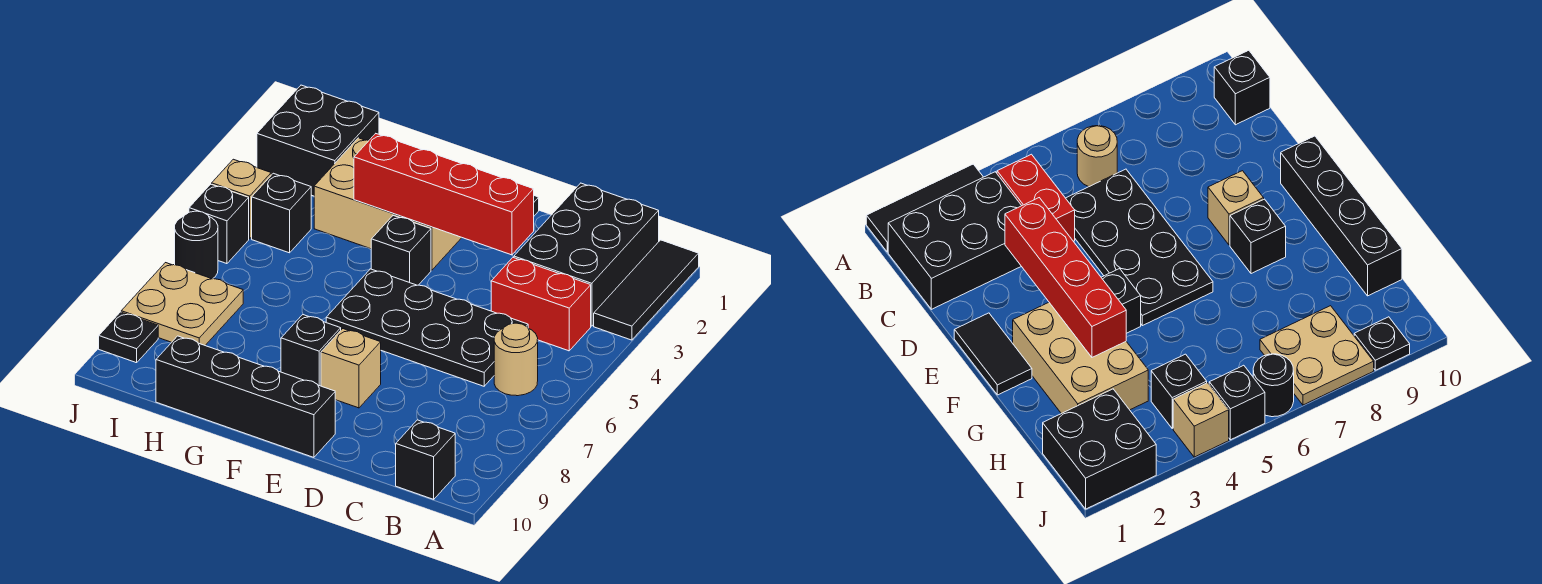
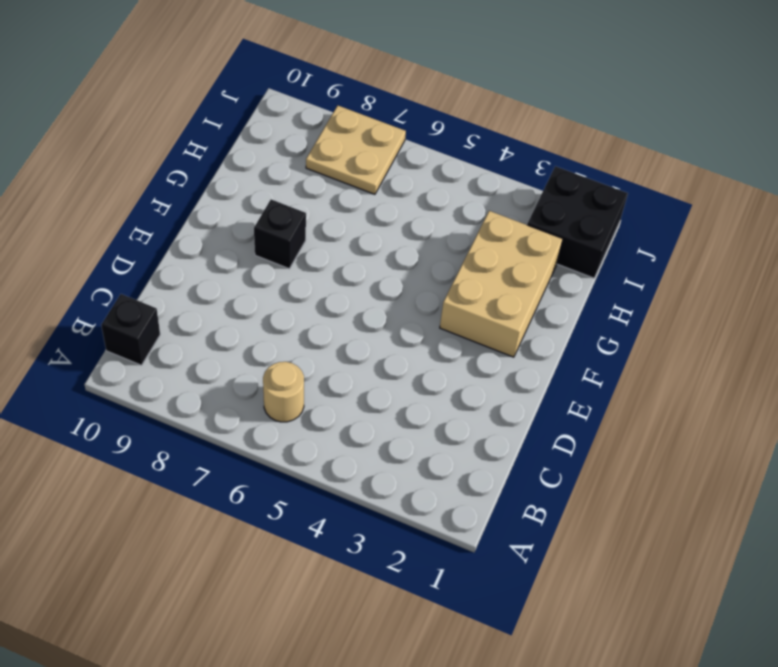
none -> black tile A1:A3 level 1
none -> black brick B1:C3 level 1
none -> red brick B4:C4 level 1

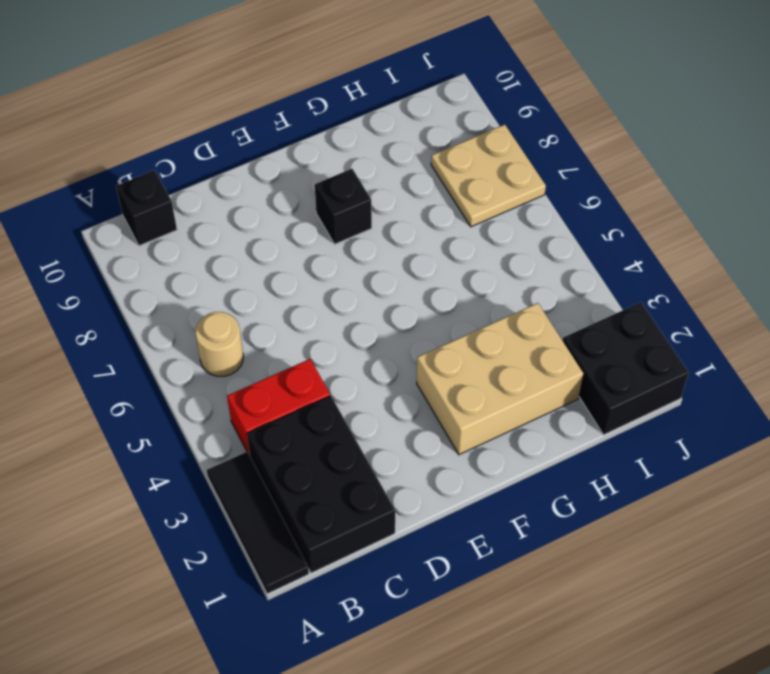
none -> black plate C5:F6 level 1
none -> black tile E1:F1 level 1
none -> tan brick E8 level 1

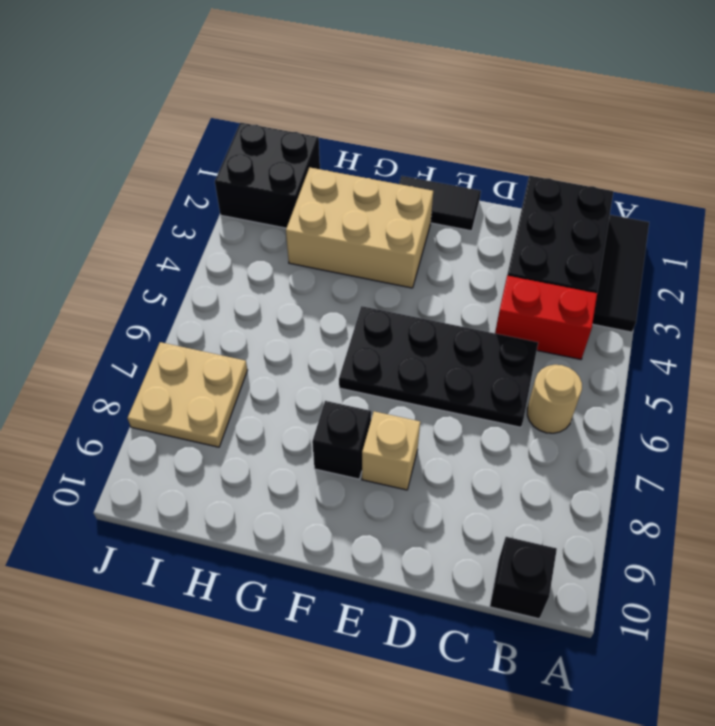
none -> black brick E10:H10 level 1
none -> black brick F4 level 1
none -> black brick I4 level 1

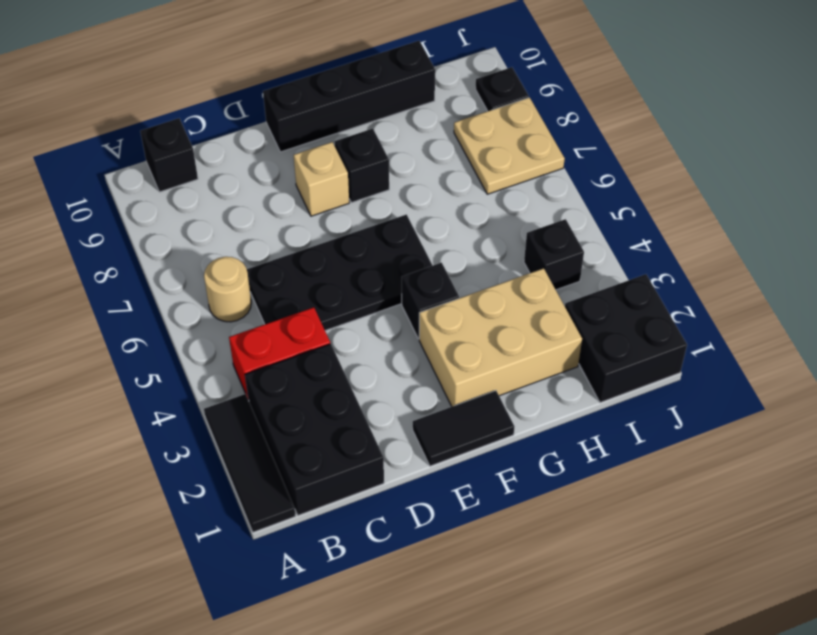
none -> tan brick J4 level 1
none -> black brick J5 level 1
none -> black round brick J6 level 1

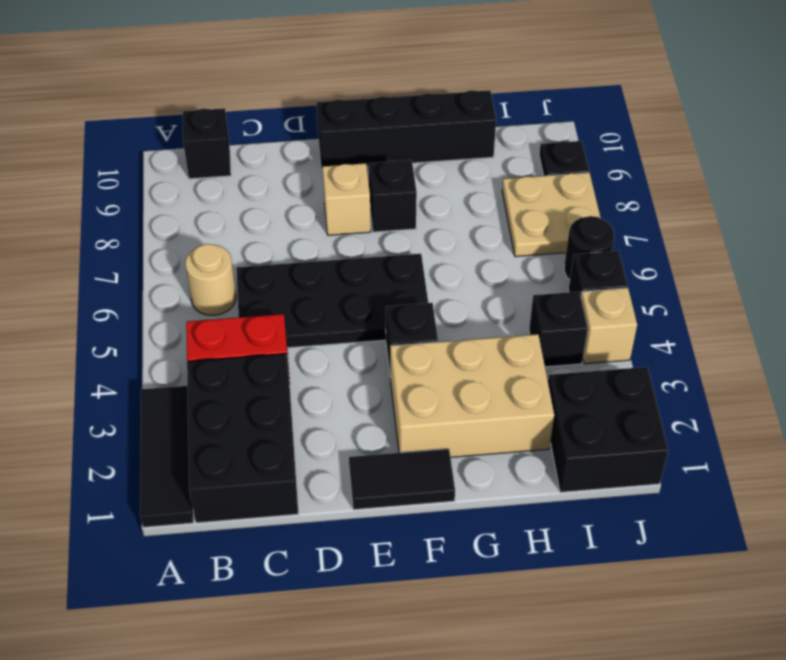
none -> red brick D3:G3 level 2

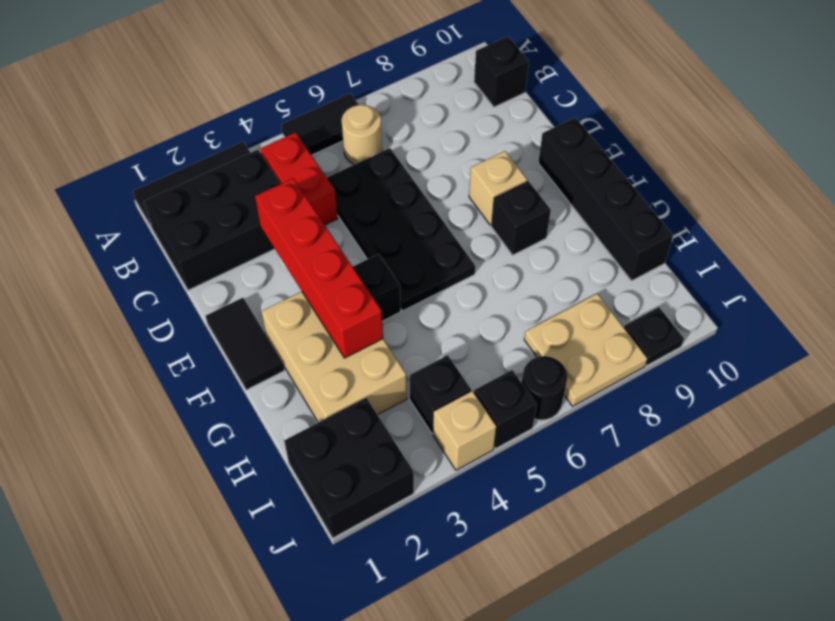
black tile A5:A6 level 1 -> none

